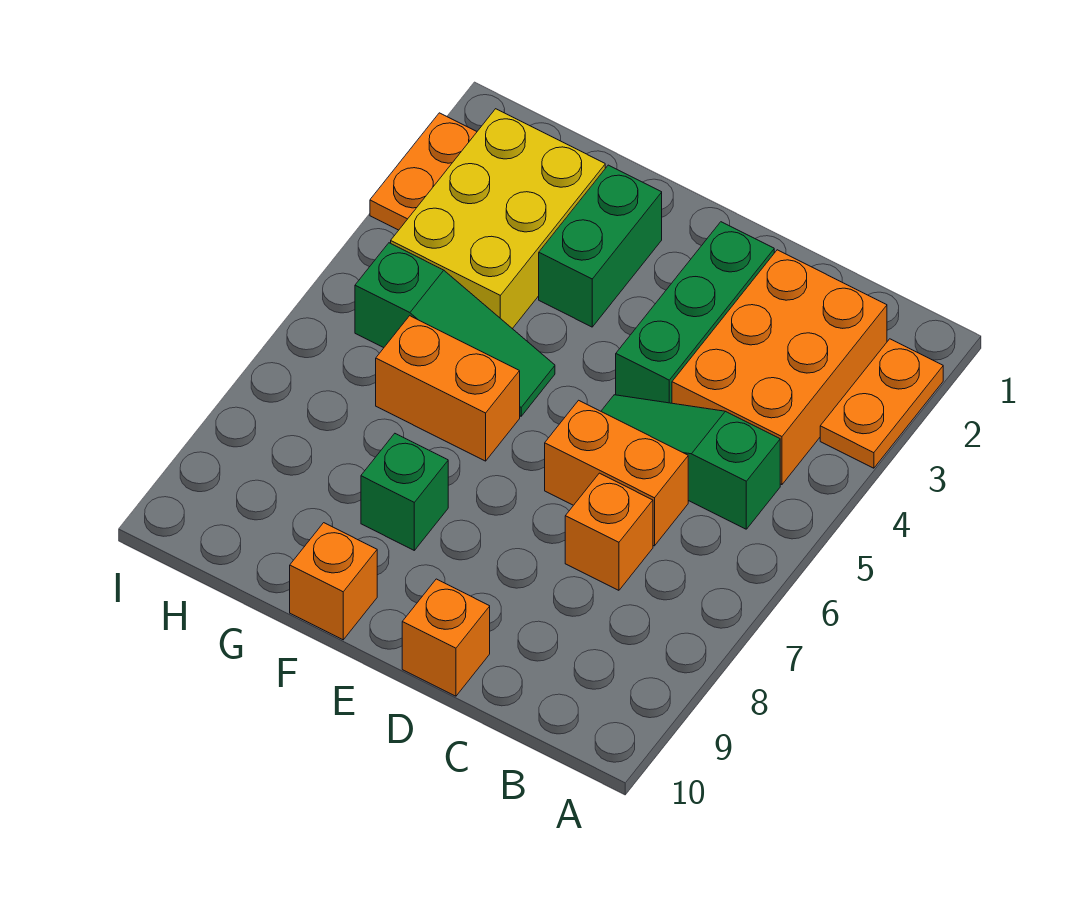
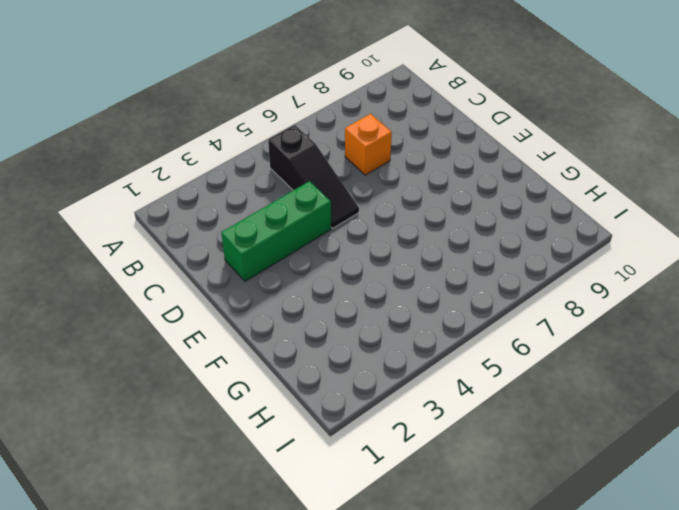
black slope B5:D5 level 1 top B -> green slope B5:D5 level 1 top B
none -> orange plate A2:A3 level 1
none -> orange brick B2:C4 level 1
none -> orange brick C6:D6 level 1

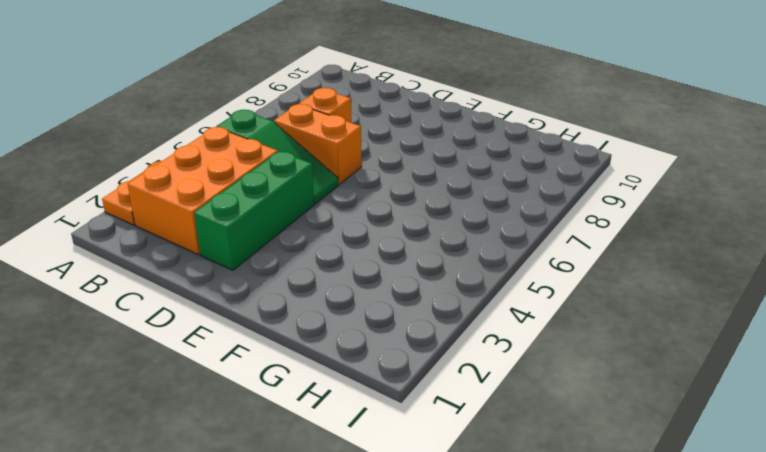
none -> orange brick D10 level 1
none -> green brick F2:F3 level 1
none -> green slope F5:H5 level 1 top H

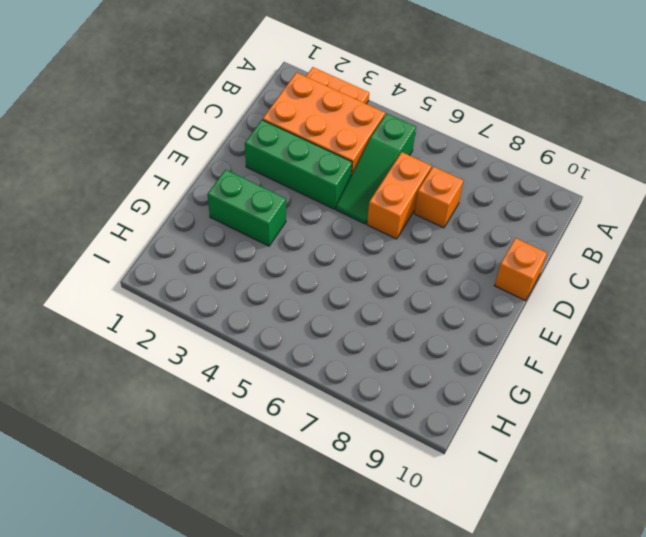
none -> green slope F5:H5 level 1 top H
none -> orange brick F6:G6 level 1
none -> green brick F8 level 1

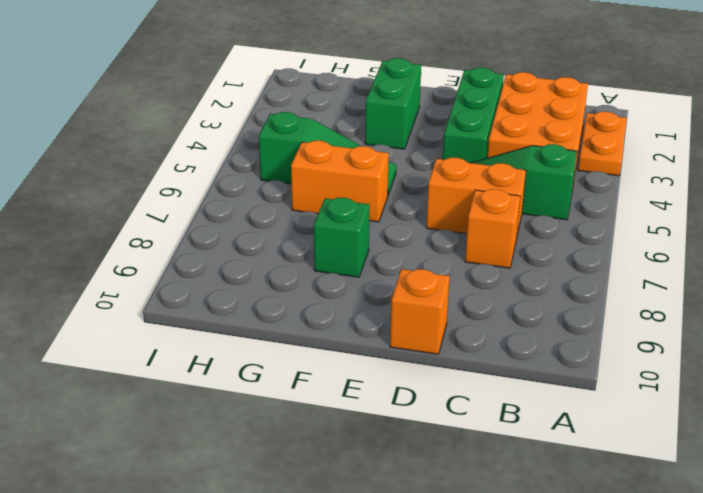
none -> orange brick F10 level 1
none -> yellow brick G2:H4 level 1
none -> orange plate I2:I3 level 1

